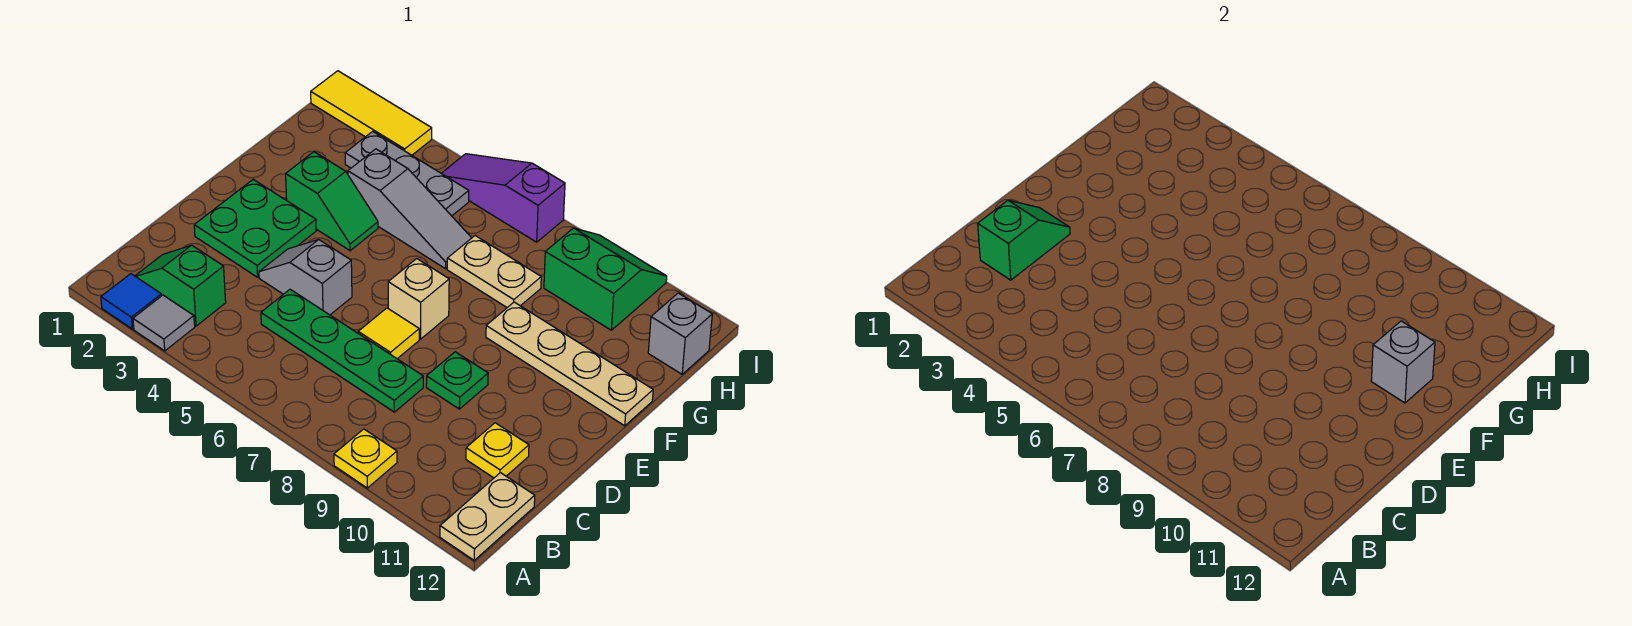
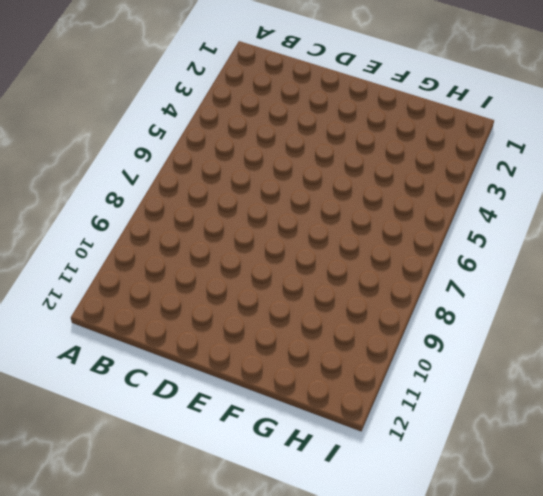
none -> blue tile A2 level 1
none -> grey tile A3 level 1
none -> yellow plate A9 level 1

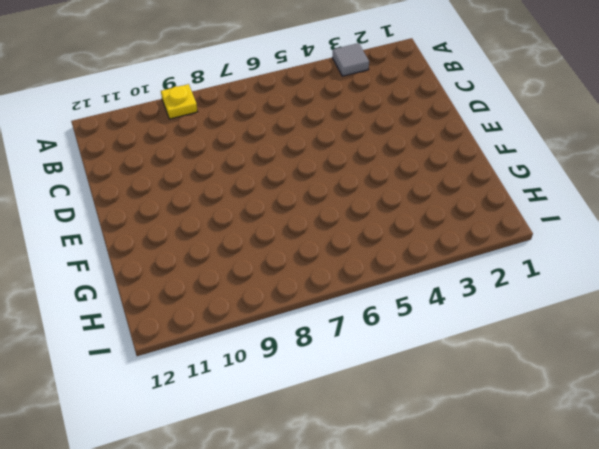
none -> blue tile A2 level 1
none -> tan plate A12:B12 level 1
none -> green slope B2:B3 level 1 top 3

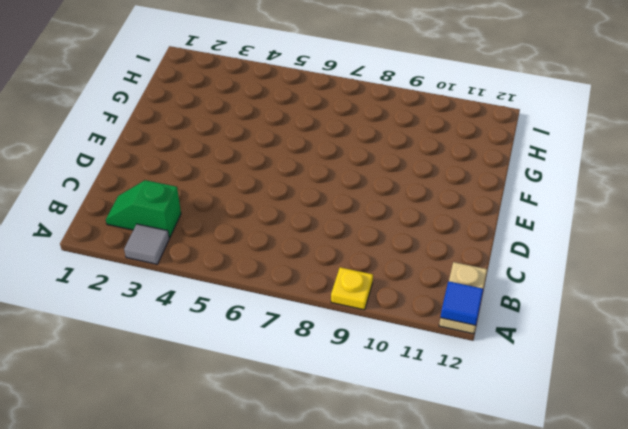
blue tile A12 level 2 -> blue tile A2 level 1
none -> green plate C5:C8 level 1
none -> yellow plate C11 level 1
none -> green plate D2:E3 level 1

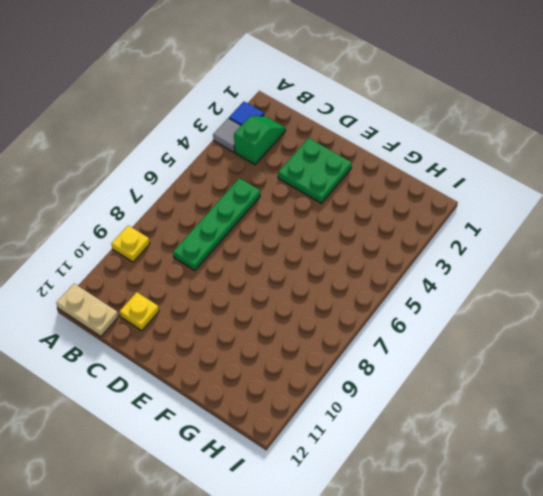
none -> grey slope D4:D5 level 1 top 5
none -> yellow tile D7 level 1
none -> green plate D9 level 1

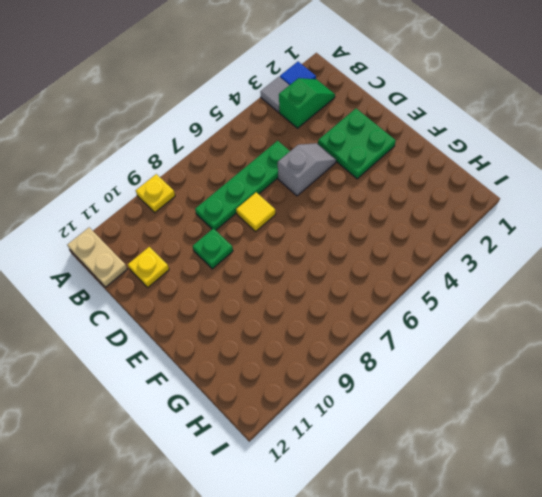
none -> tan brick E7 level 1
none -> green slope F3:F4 level 1 top 3
none -> tan plate F9:F12 level 1

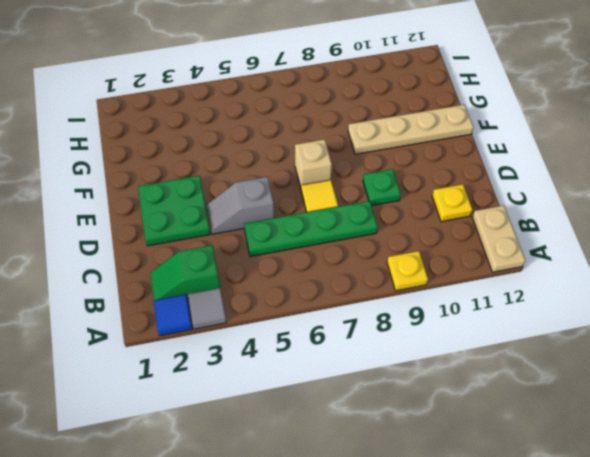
none -> green slope F3:F4 level 1 top 3
none -> grey slope G4:G6 level 1 top 4
none -> tan plate G7:G8 level 1

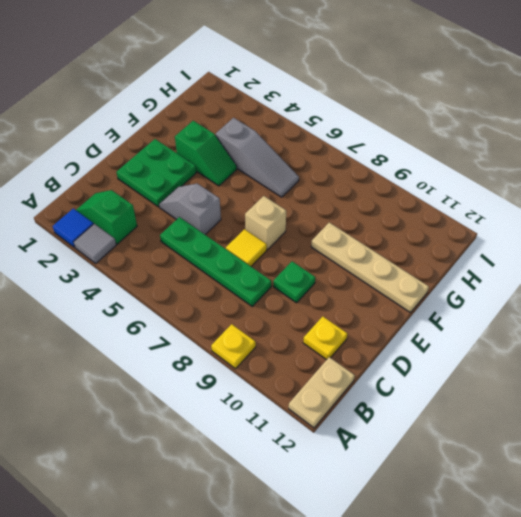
none -> tan plate G7:G8 level 1
none -> grey plate H3:H5 level 1
none -> green slope H9:I10 level 1 top H

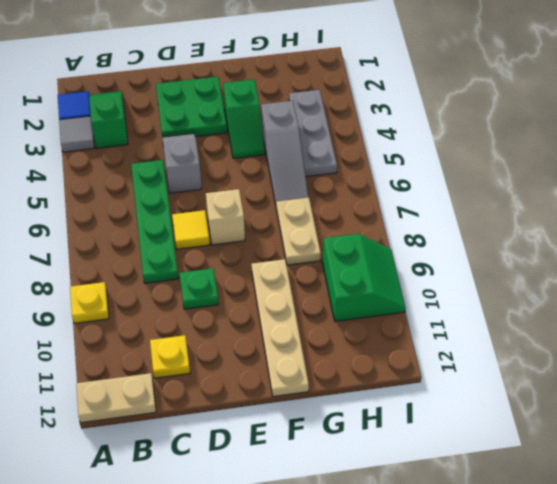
none -> grey brick H12 level 1
none -> yellow tile I1:I3 level 1
none -> purple slope I5:I7 level 1 top 7

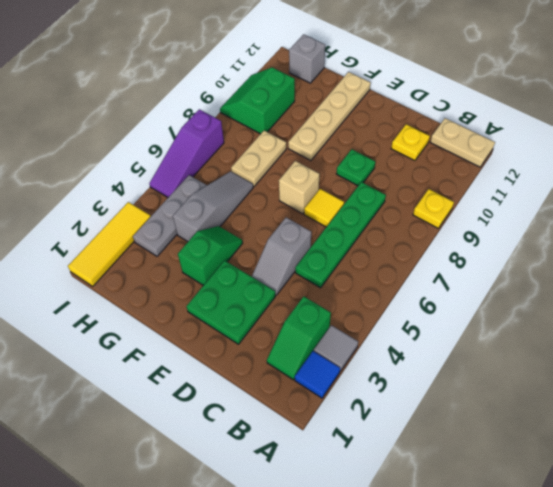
none -> green slope C2:D2 level 2 top C
none -> grey brick F11 level 2

